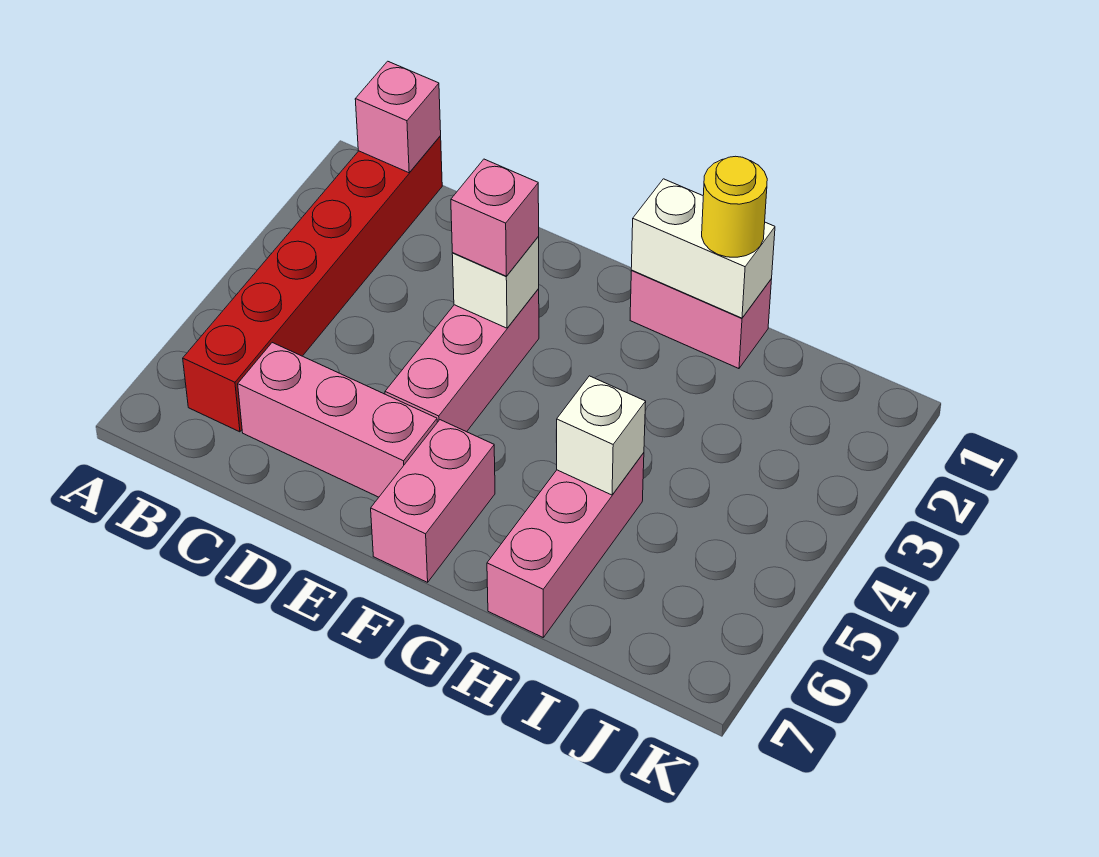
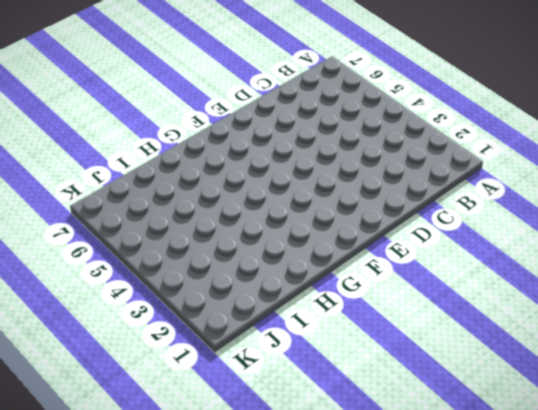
none -> red brick B1:B6 level 1
none -> pink brick C6:E6 level 1
none -> pink brick E3:E5 level 1

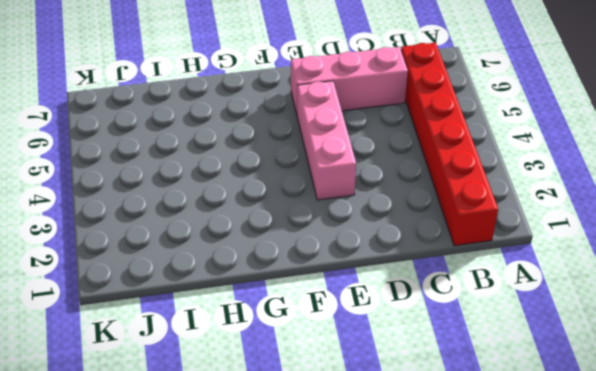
none -> pink brick F6:F7 level 1
none -> pink brick G1:H1 level 1
none -> pink brick H5:H7 level 1

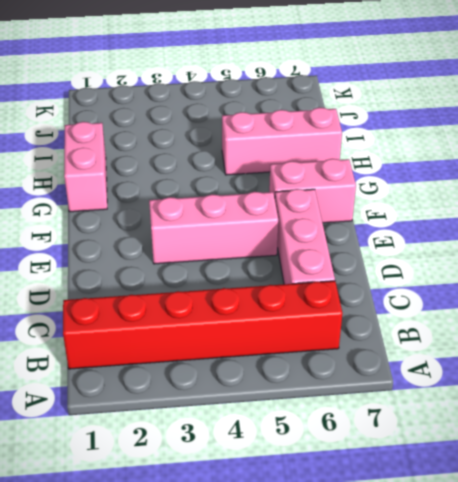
none -> pink brick B1 level 2
none -> white brick E3 level 2
none -> white brick G1:H1 level 2

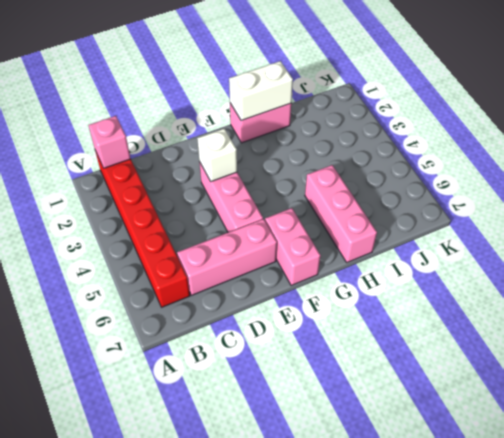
none -> white brick H5 level 2
none -> pink brick E3 level 3
none -> yellow round brick H1 level 3

